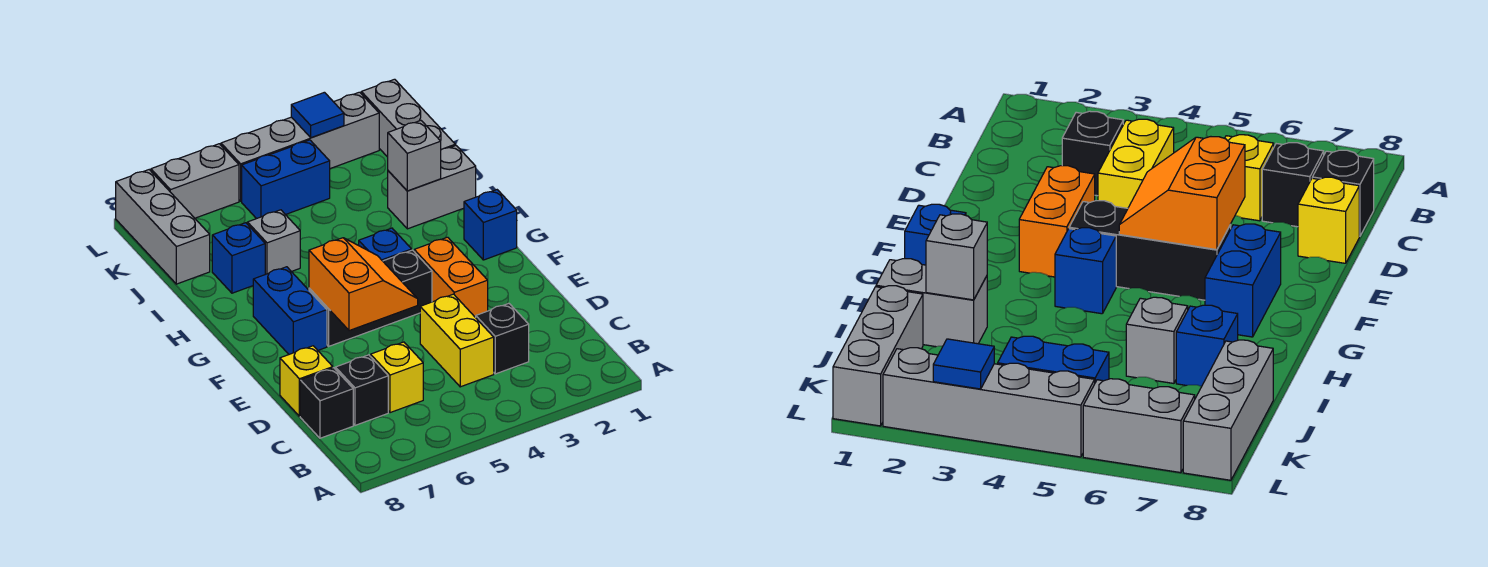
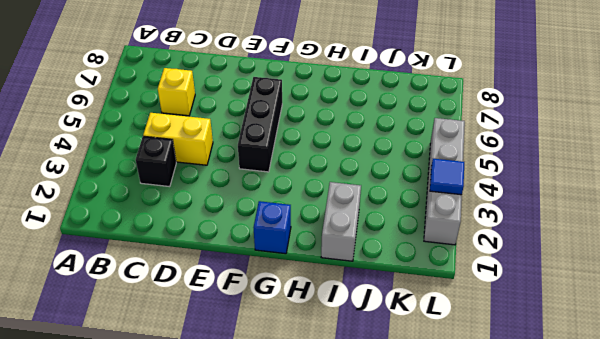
none -> black brick C7 level 1
none -> black brick C8 level 1
none -> yellow brick D8 level 1

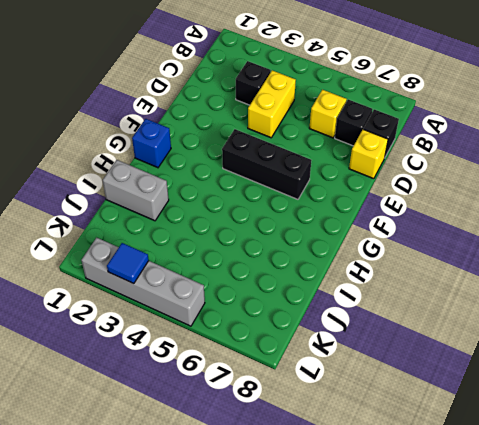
none -> orange brick E3:F3 level 1
none -> blue brick F7:G7 level 1
none -> blue brick G4 level 1

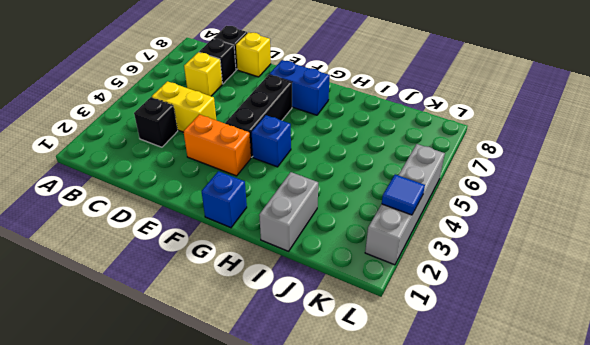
none -> grey brick I6 level 1
none -> blue brick I7 level 1
none -> grey brick J1:L1 level 1

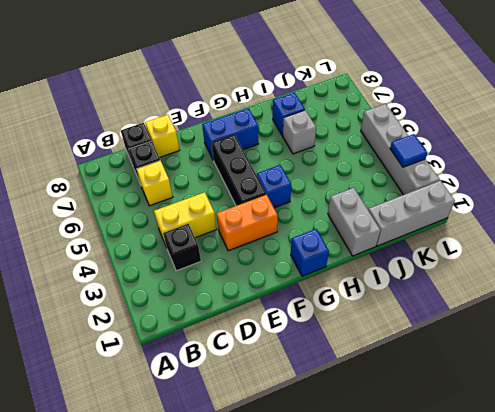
none -> grey brick J8:L8 level 1
none -> blue brick K4:K5 level 1
none -> grey brick L6:L7 level 1

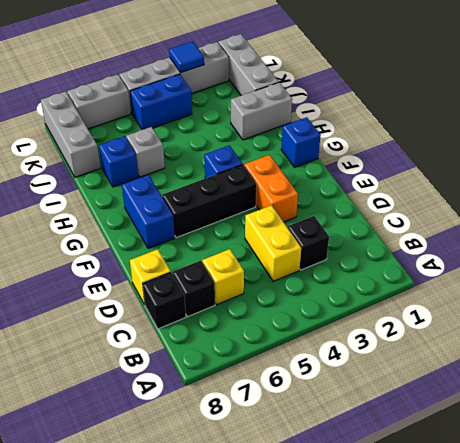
none -> orange slope E5:F6 level 2 top 6
none -> grey brick I2 level 2

